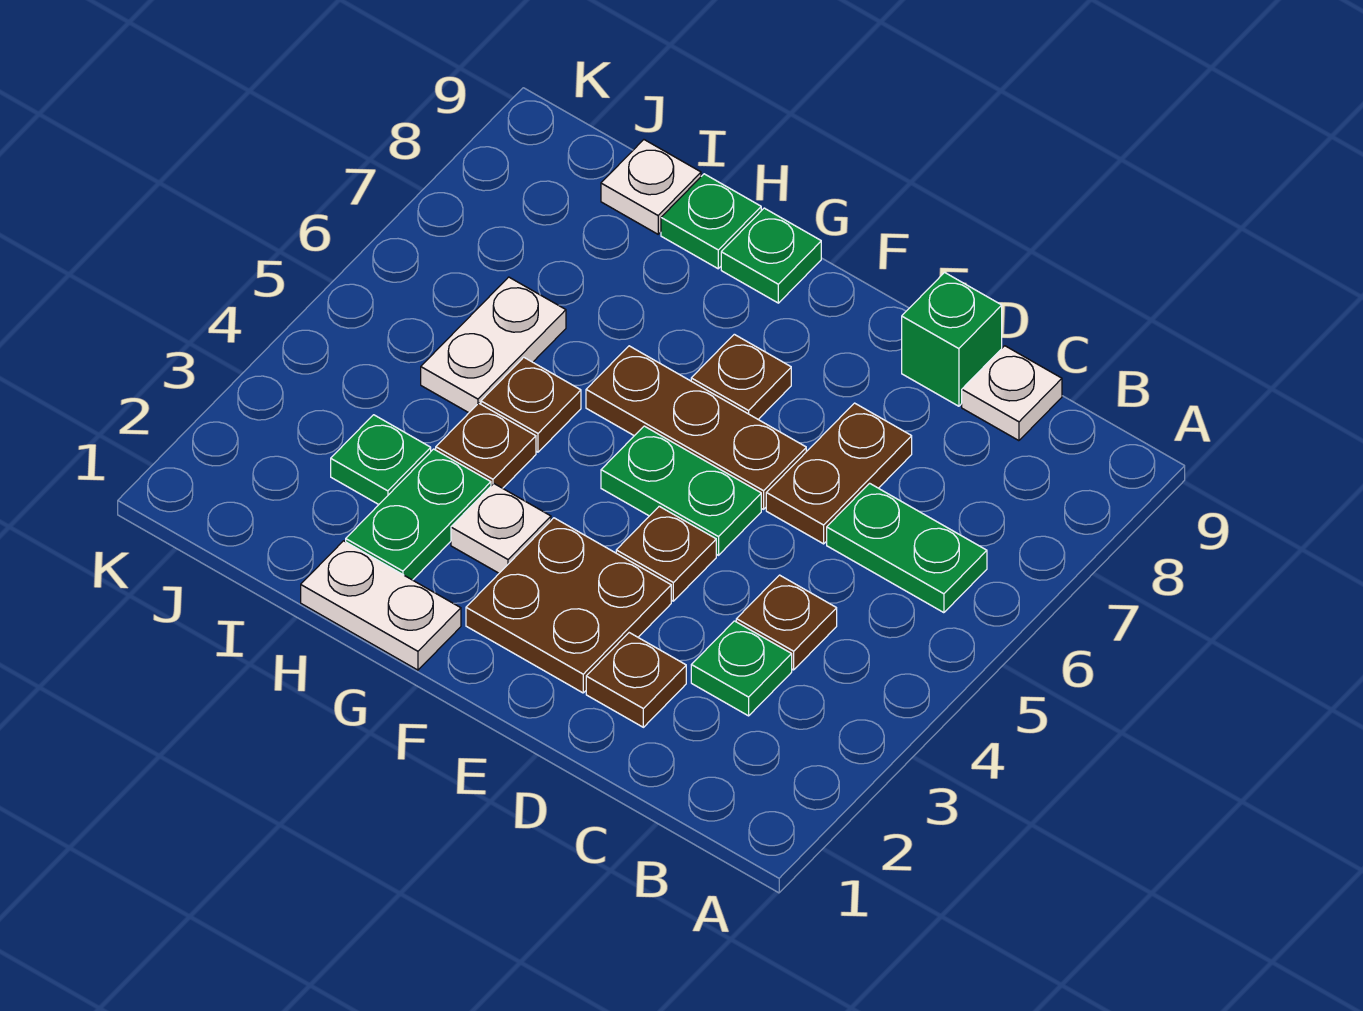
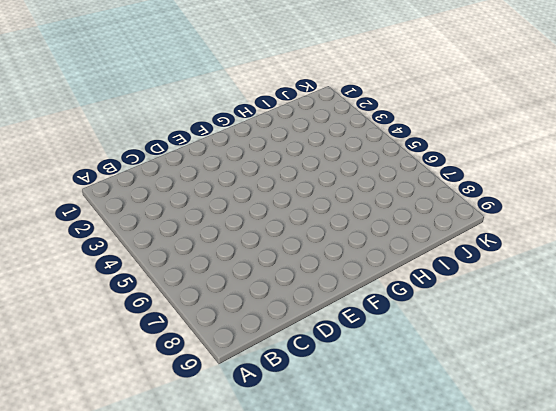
none -> green plate B6:C6 level 1
none -> green plate C3 level 1
none -> brown plate C4 level 1

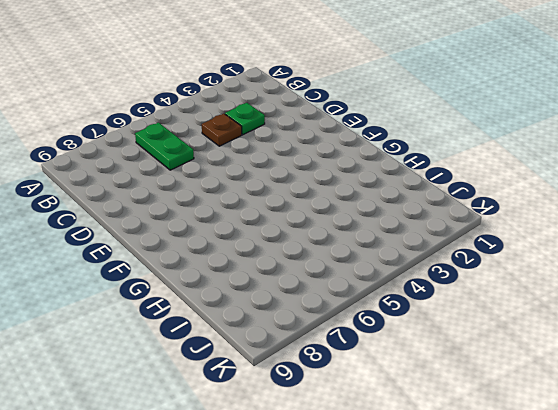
none -> white plate C9 level 1
none -> brown plate D2 level 1
none -> brown plate D6:D7 level 1

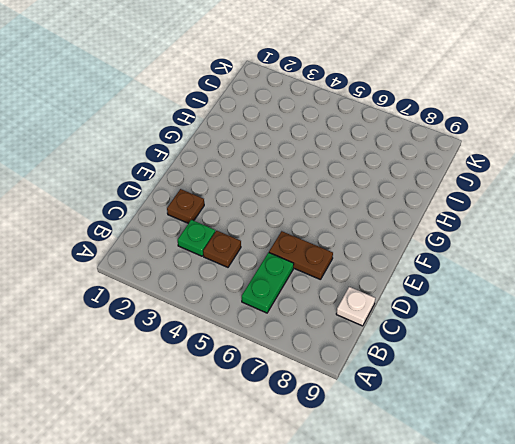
none -> green brick D9 level 1
none -> brown plate E2:F3 level 1
none -> brown plate E4 level 1

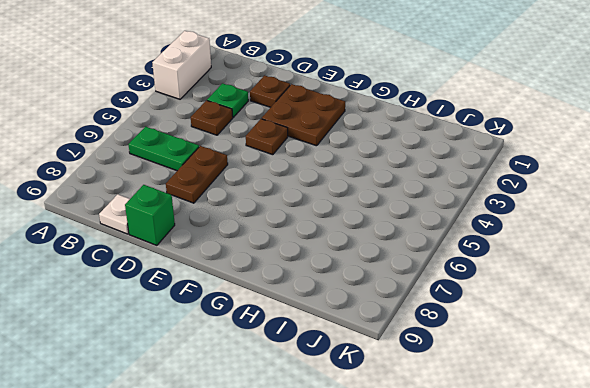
white brick A2:A3 level 1 -> none
none -> green plate E5:F5 level 1
none -> brown plate E6:G6 level 1
none -> brown plate F7 level 1

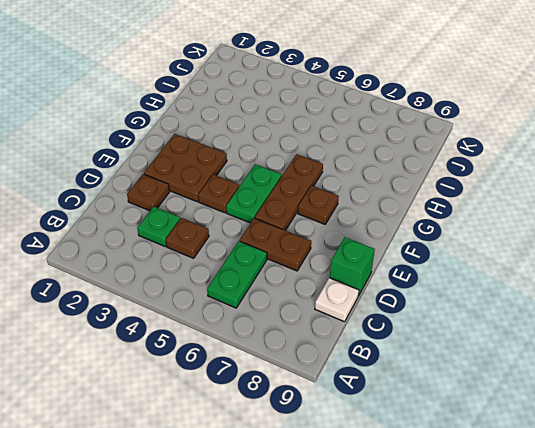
none -> white plate G1:H1 level 1
none -> white plate G3 level 1
none -> green plate G9 level 1

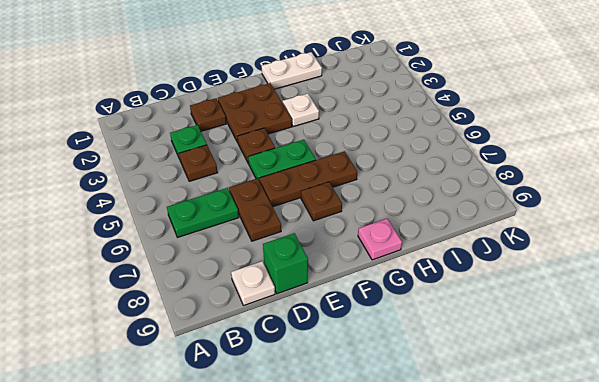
pink plate G9 level 1 -> green plate G9 level 1
none -> green plate H2:H3 level 1
none -> brown plate H4 level 1
none -> brown plate H5 level 1

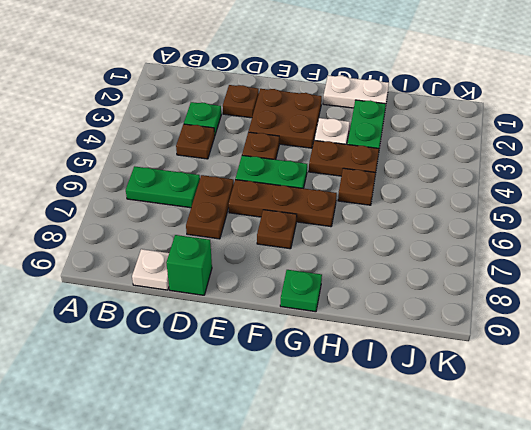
brown plate G4:H4 level 1 -> brown plate H4 level 1
none -> green plate H9 level 1
none -> green plate I3 level 1
none -> white plate I5:I6 level 1

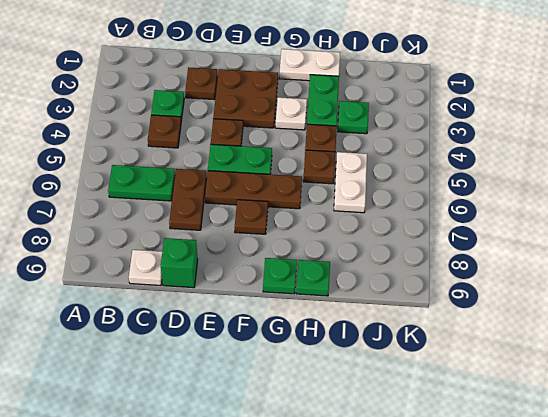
none -> white plate I9 level 1

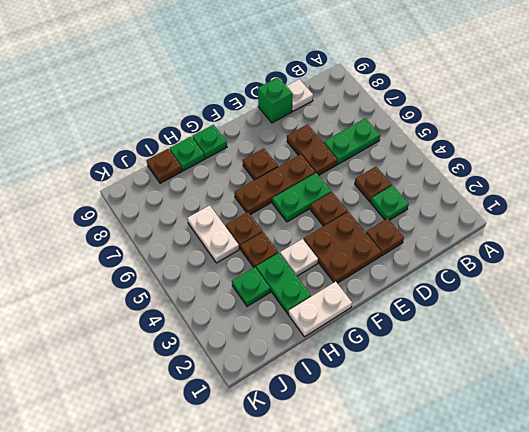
brown plate I9 level 1 -> white plate I9 level 1

